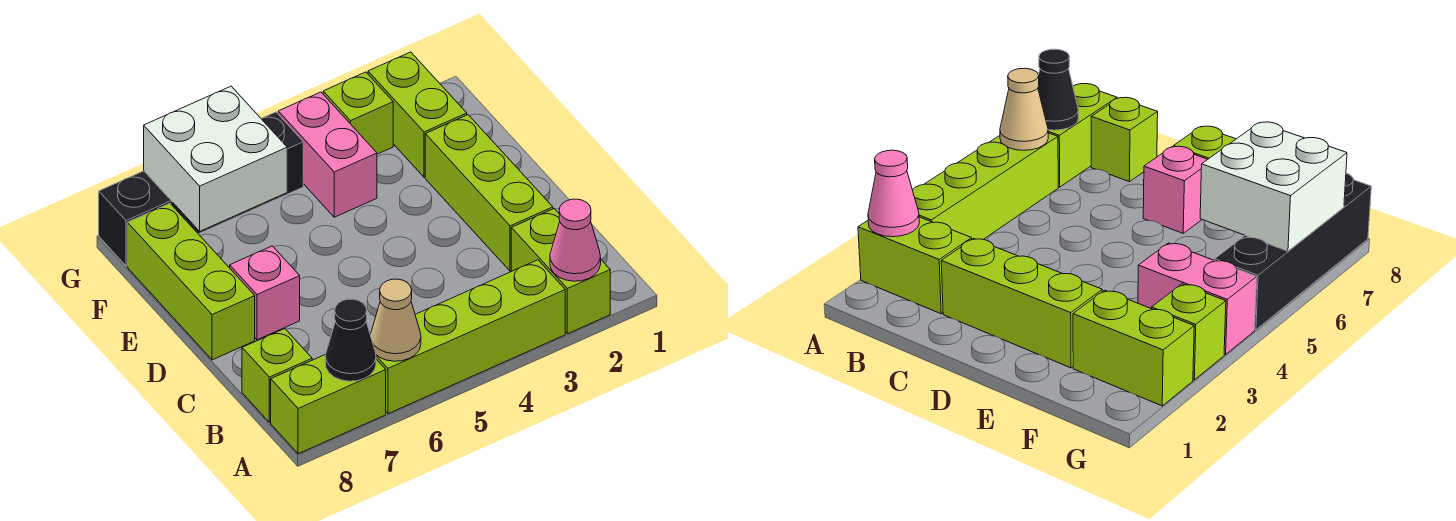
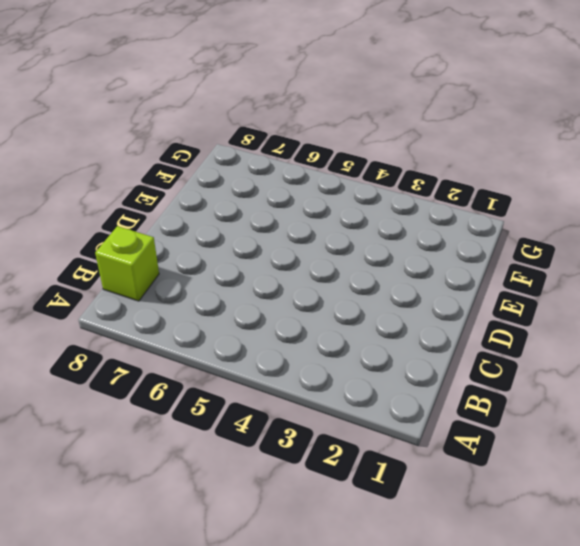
none -> lime brick A2:B2 level 1
none -> lime brick A3:A6 level 1
none -> lime brick A7:A8 level 1

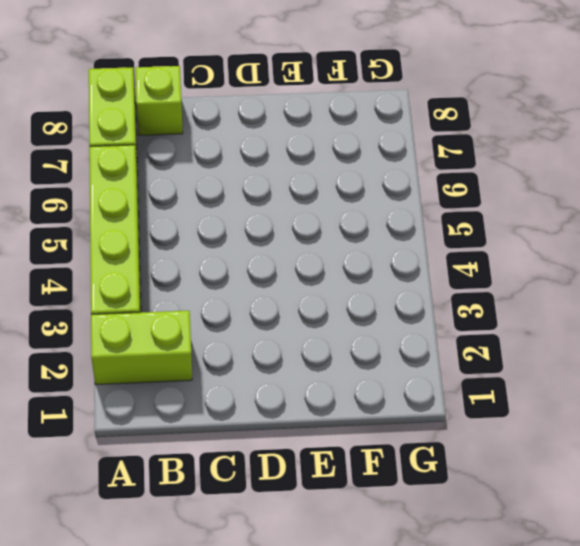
none -> lime brick C2:E2 level 1
none -> pink brick D7 level 1
none -> lime brick D8:F8 level 1

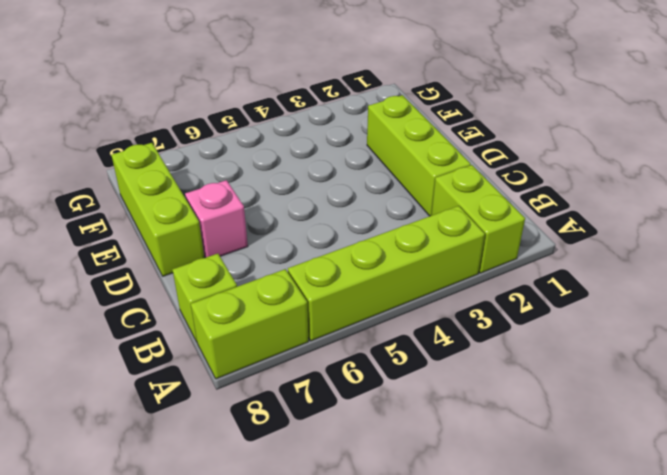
none -> lime brick F2:G2 level 1
none -> pink brick F4:G4 level 1
none -> lime brick G3 level 1

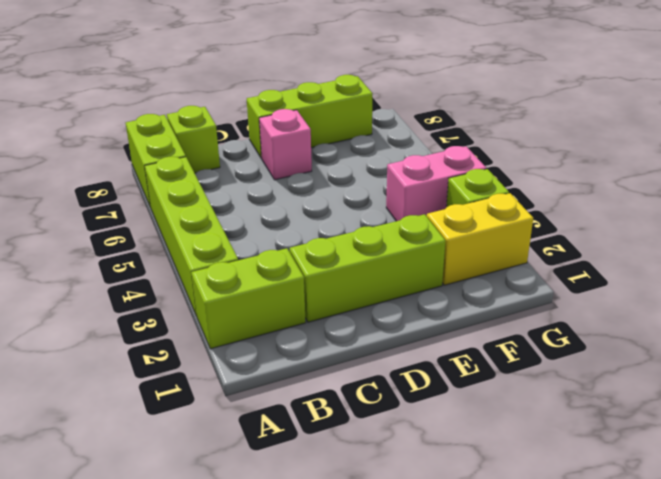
yellow brick F2:G2 level 1 -> lime brick F2:G2 level 1
none -> black brick G5:G8 level 1
none -> pink cone A2 level 2
none -> tan cone A6 level 2

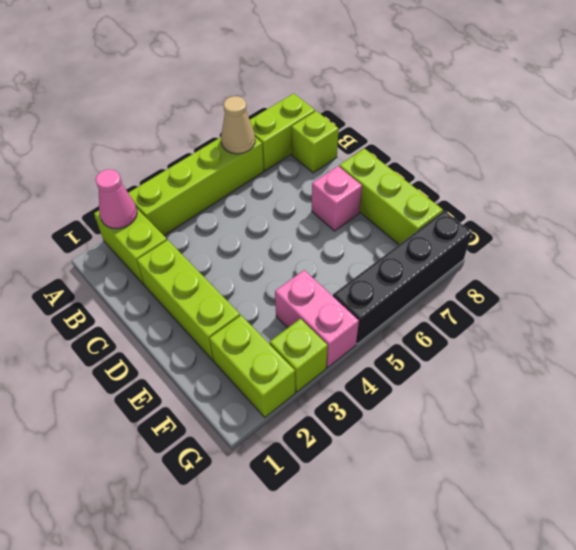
none -> black cone A7 level 2
none -> white brick F6:G7 level 2

